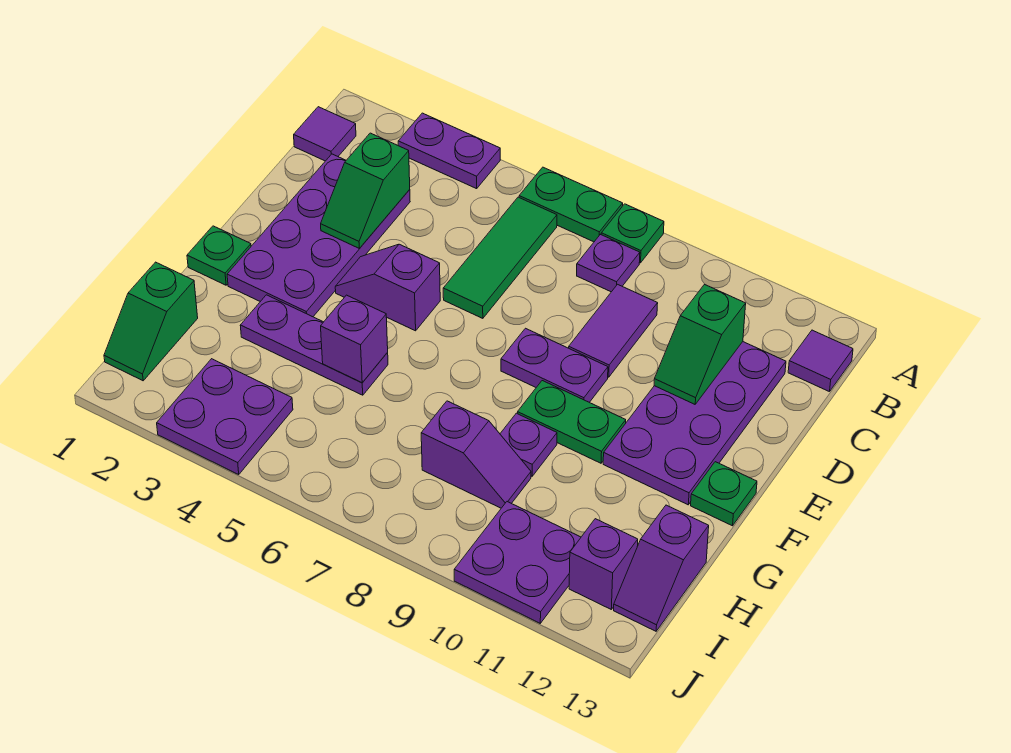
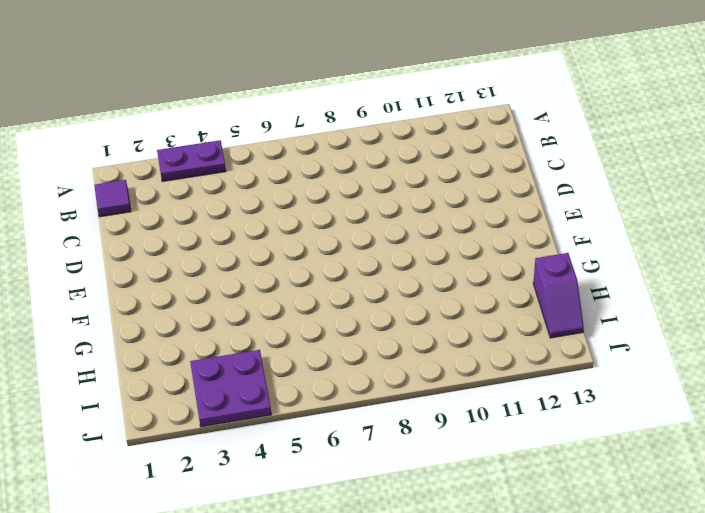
none -> green plate A6:A7 level 1
none -> green plate A8 level 1
none -> green tile B6:D6 level 1

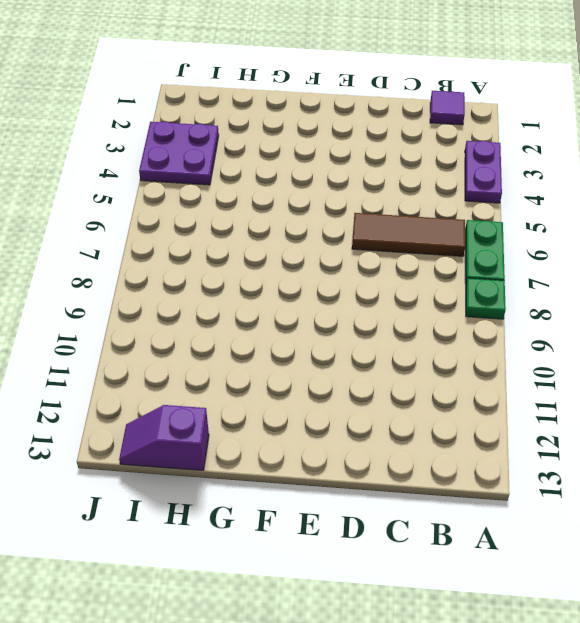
brown tile B6:D6 level 1 -> green tile B6:D6 level 1
none -> purple plate B8 level 1
none -> purple tile B13 level 1
none -> purple plate C2:F3 level 1

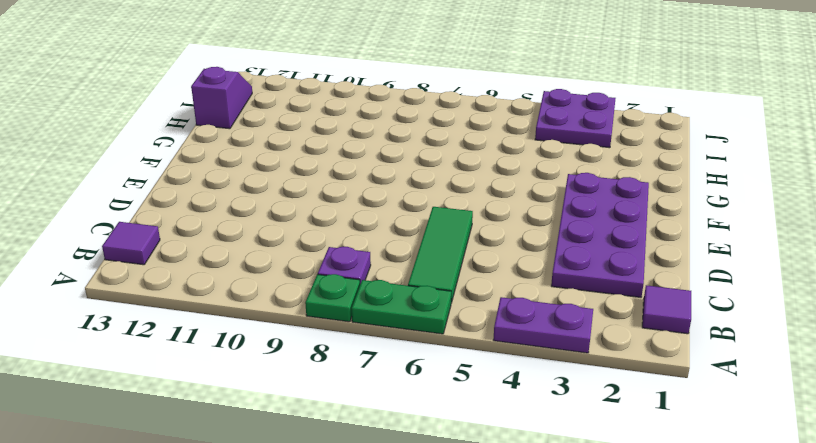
none -> purple tile C9:D9 level 1
none -> purple plate C11:F12 level 1
none -> purple slope E4:E5 level 1 top 5

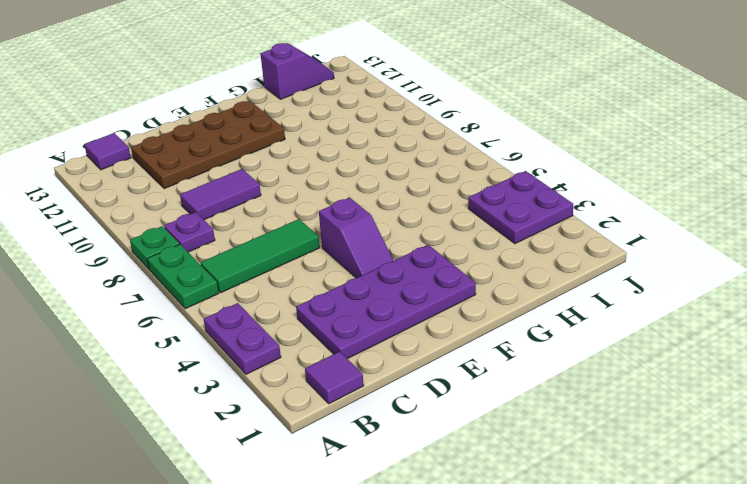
brown plate C11:F12 level 1 -> purple plate C11:F12 level 1
none -> purple plate E8:E9 level 1
none -> green plate F1 level 1
none -> green plate F9:F10 level 1

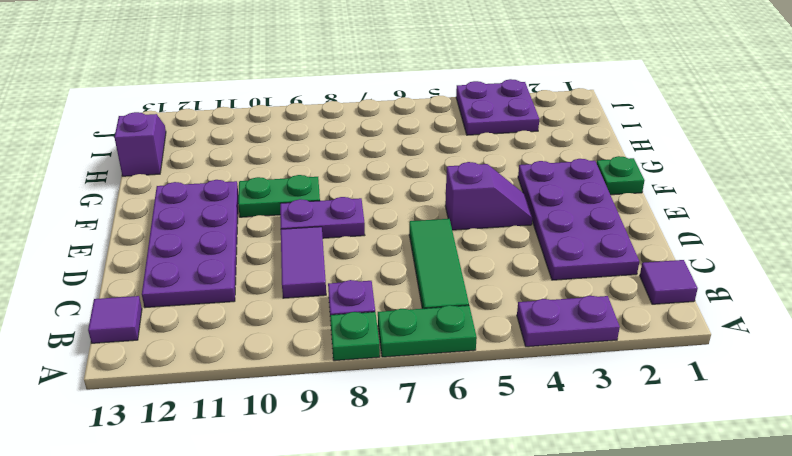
none -> green plate F13 level 1
none -> purple plate G3:G5 level 1
none -> purple plate G9 level 1

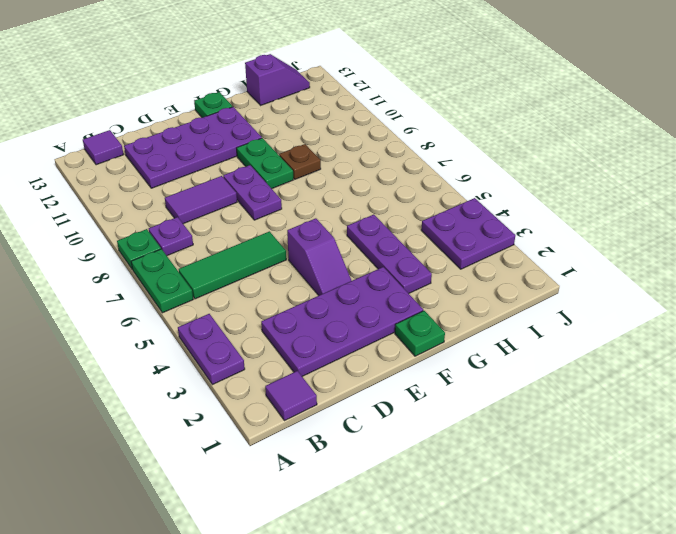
brown plate G9 level 1 -> purple plate G9 level 1
none -> green slope H1:I1 level 1 top H
none -> purple slope H8:H9 level 1 top 8
none -> purple plate I10:J11 level 1

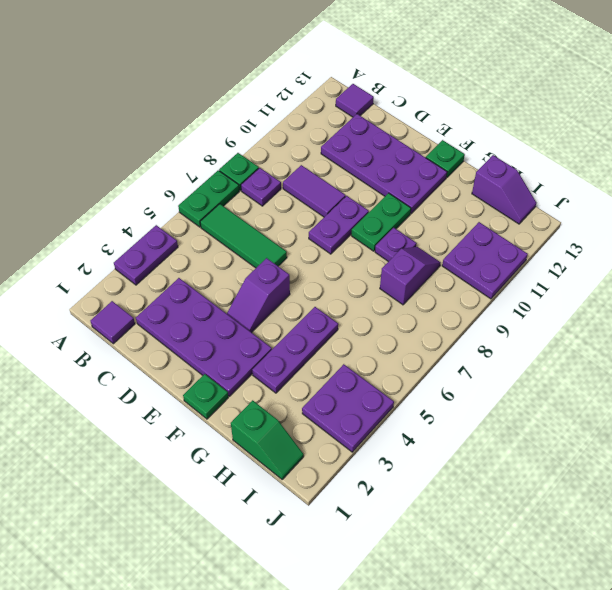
none -> purple brick I12 level 1
none -> green slope C3:D3 level 2 top C
none -> green slope C11:D11 level 2 top C

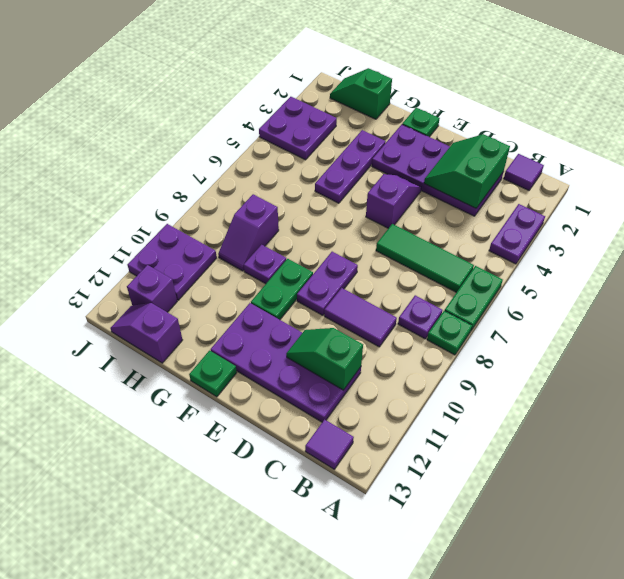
green slope C2:D3 level 2 top C -> green slope C3:D3 level 2 top C
none -> purple brick G5 level 2

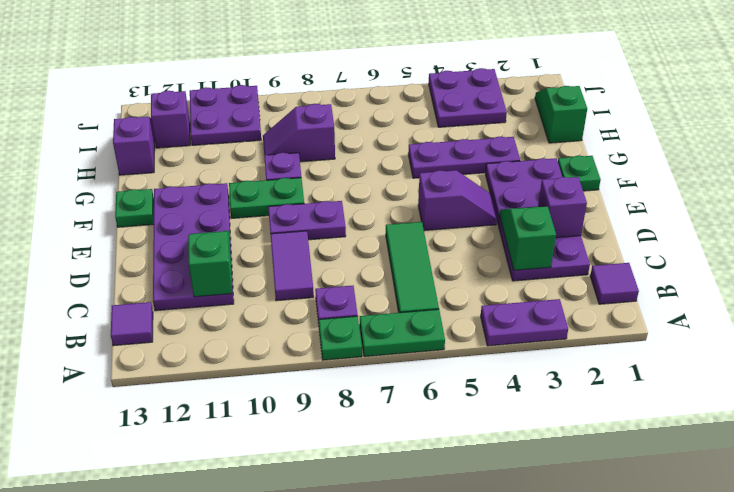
purple brick D2 level 2 -> purple brick G5 level 2

